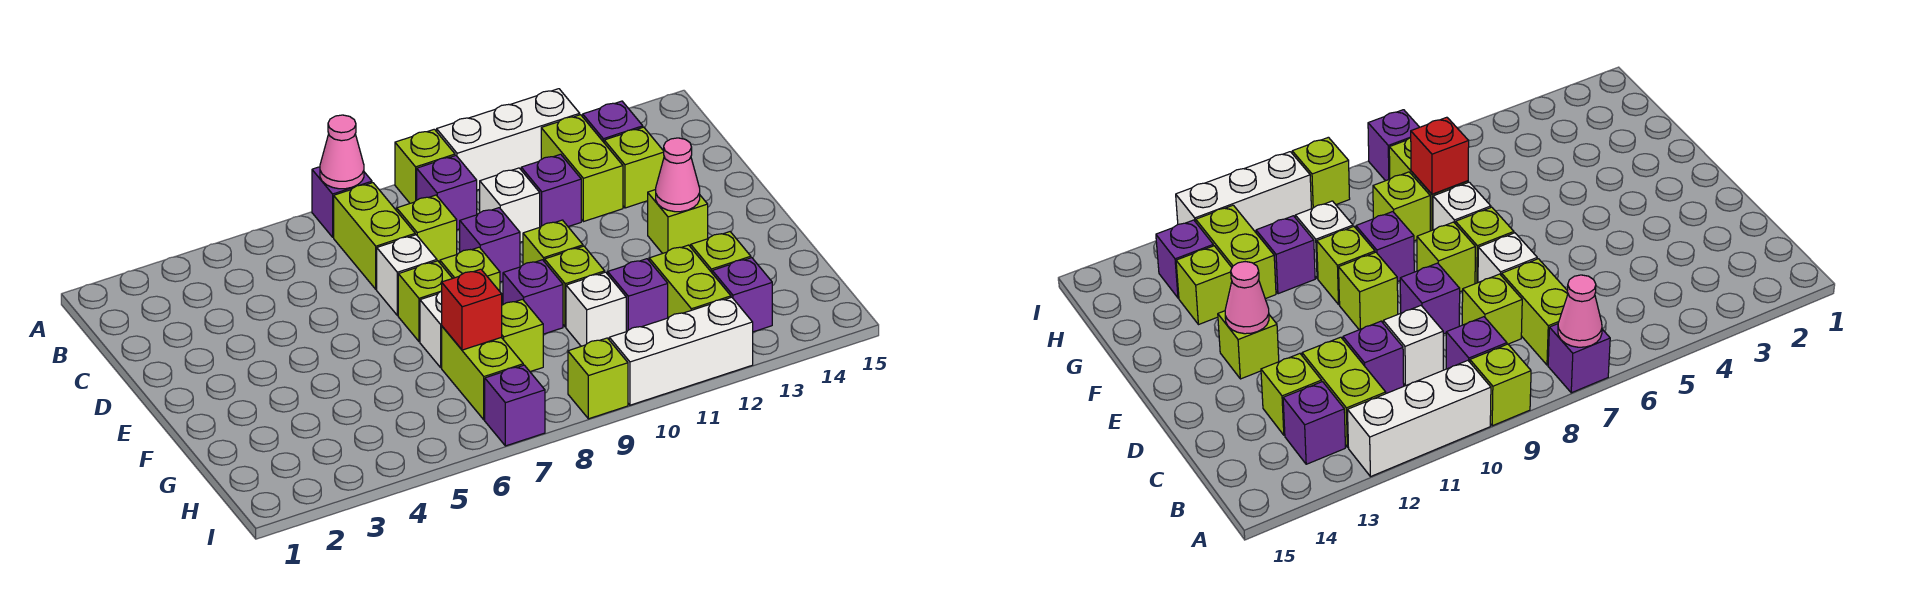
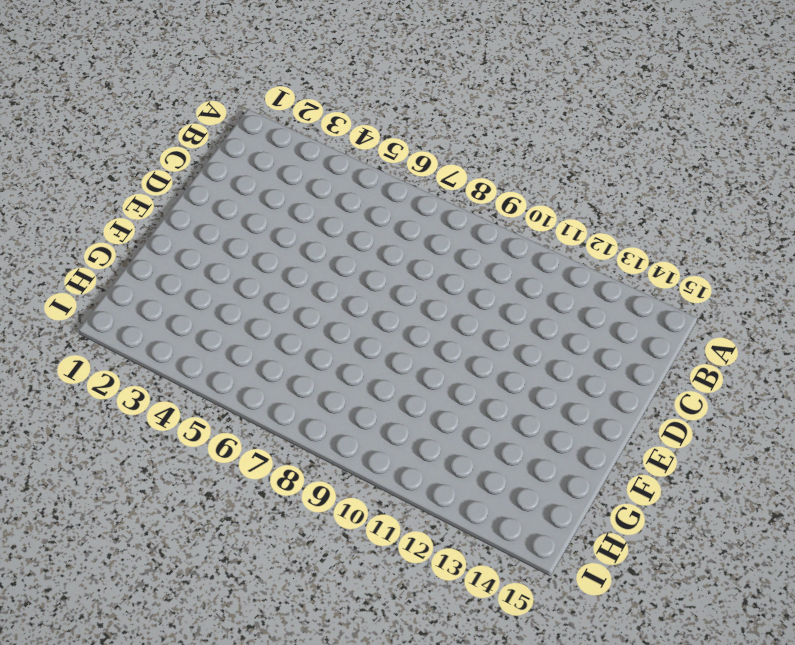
none -> purple brick A7 level 1
none -> lime brick A9 level 1
none -> white brick A10:A12 level 1
none -> lime brick B7:C7 level 1

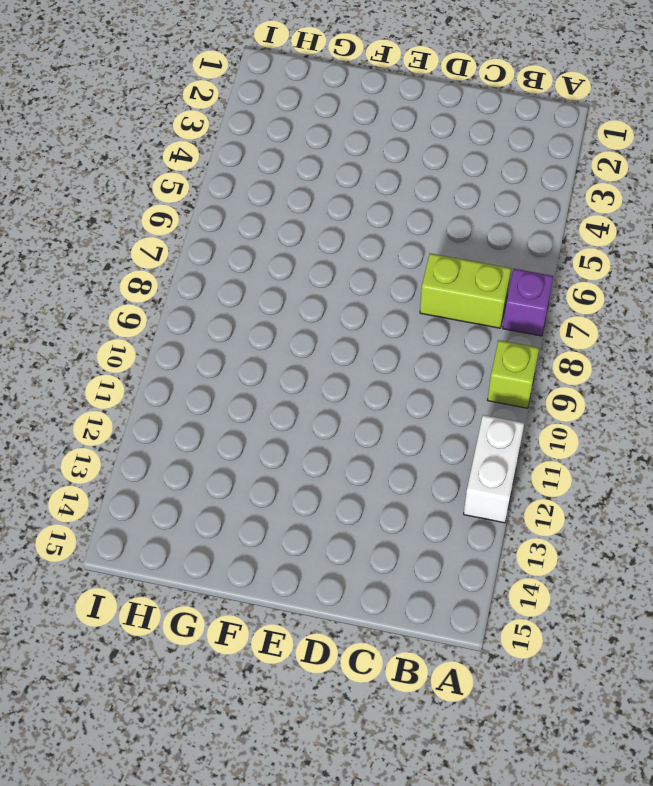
white brick A11:A12 level 1 -> white brick A10:A12 level 1
none -> purple brick B9 level 1
none -> lime brick B12:C12 level 1
none -> purple brick B13 level 1
none -> lime brick C8 level 1

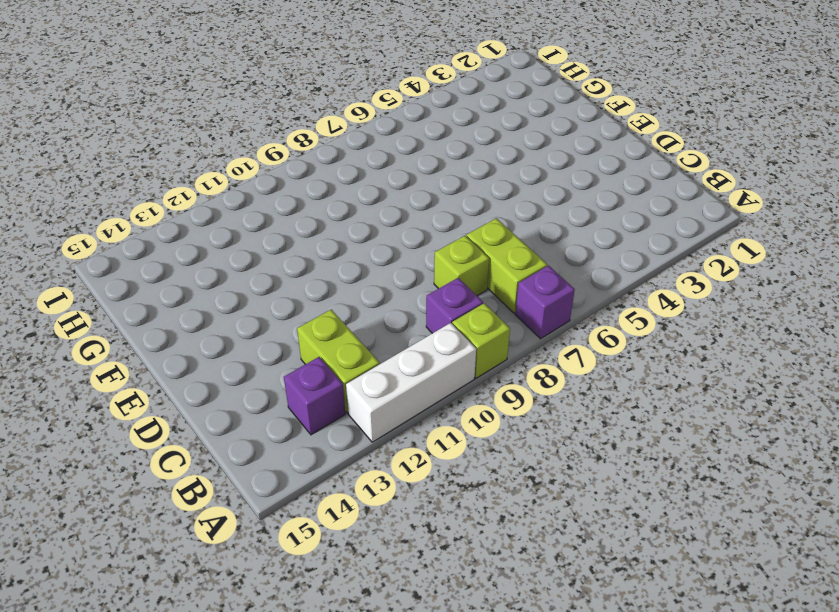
none -> white brick C10 level 1
none -> purple brick C11 level 1
none -> lime brick C13 level 1
none -> white brick D7 level 1

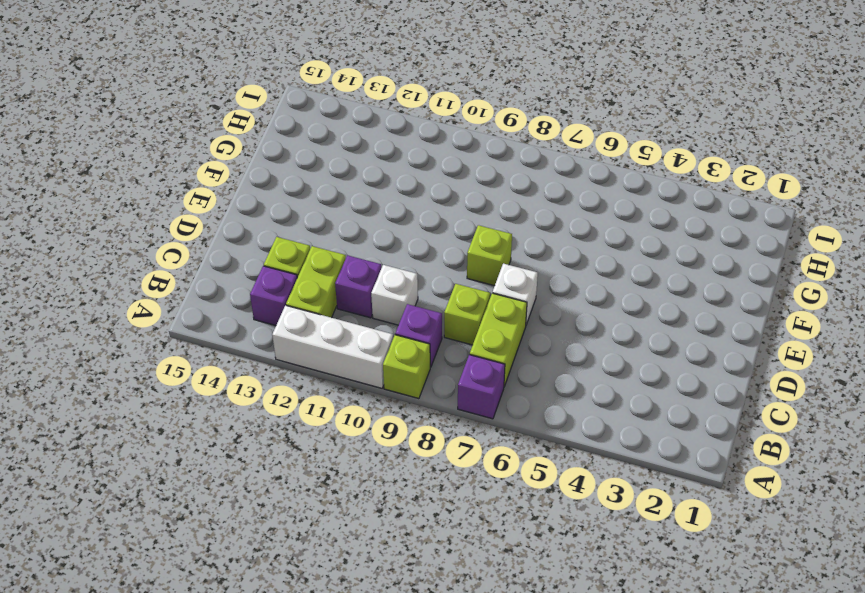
none -> purple brick D9 level 1
none -> lime brick E7 level 1
none -> lime brick E10 level 1
none -> lime brick E13 level 1

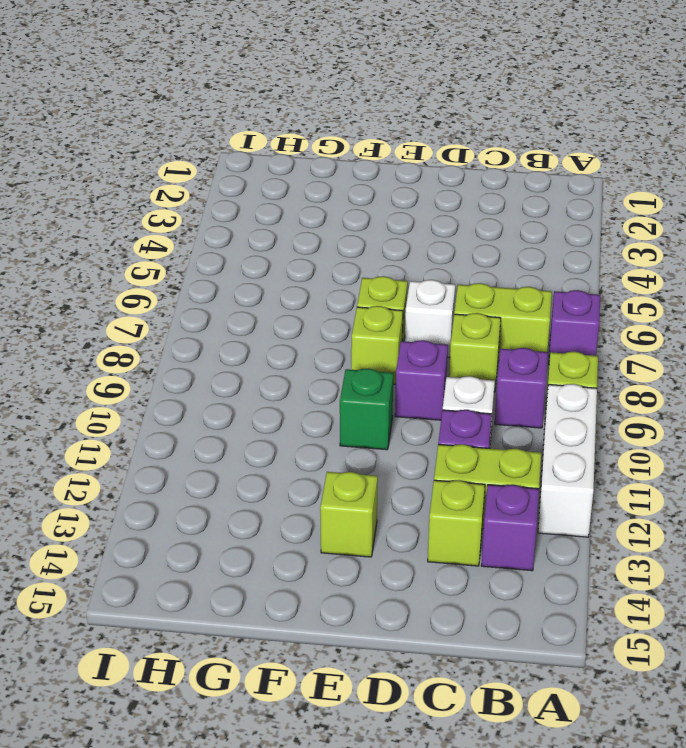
green brick E10 level 1 -> lime brick E10 level 1
none -> white brick F7 level 1
none -> purple brick F9 level 1
none -> lime brick F10 level 1
none -> lime brick G7:H7 level 1

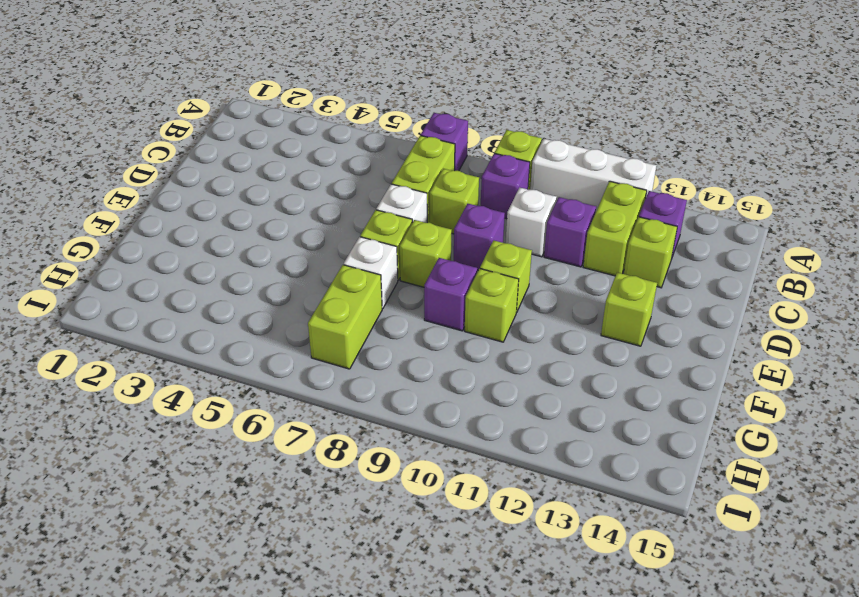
none -> lime brick G8 level 1
none -> white brick G10 level 1
none -> purple brick G11 level 1
none -> lime brick G12:H12 level 1

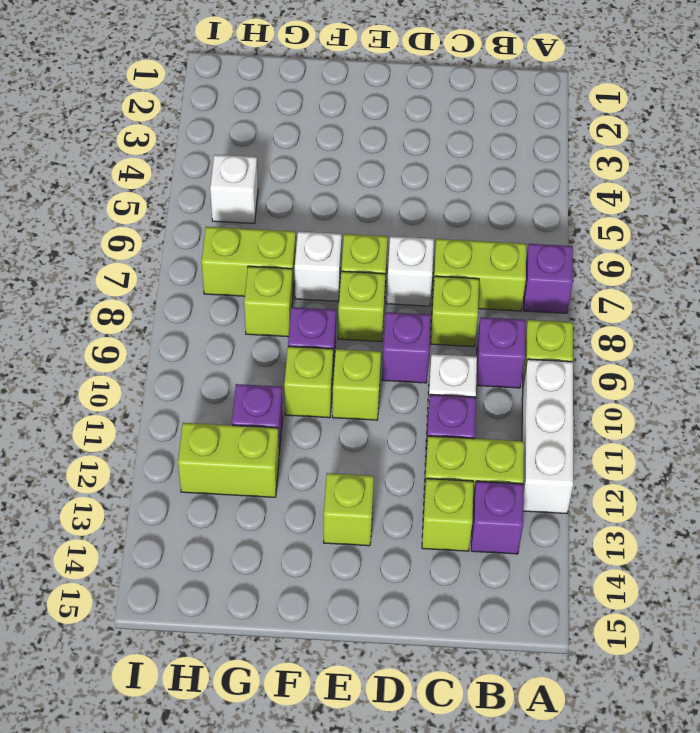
white brick H5 level 1 -> white brick G10 level 1
none -> lime brick G13 level 1
none -> purple brick H13 level 1
none -> purple brick I7 level 1
none -> lime brick I9 level 1

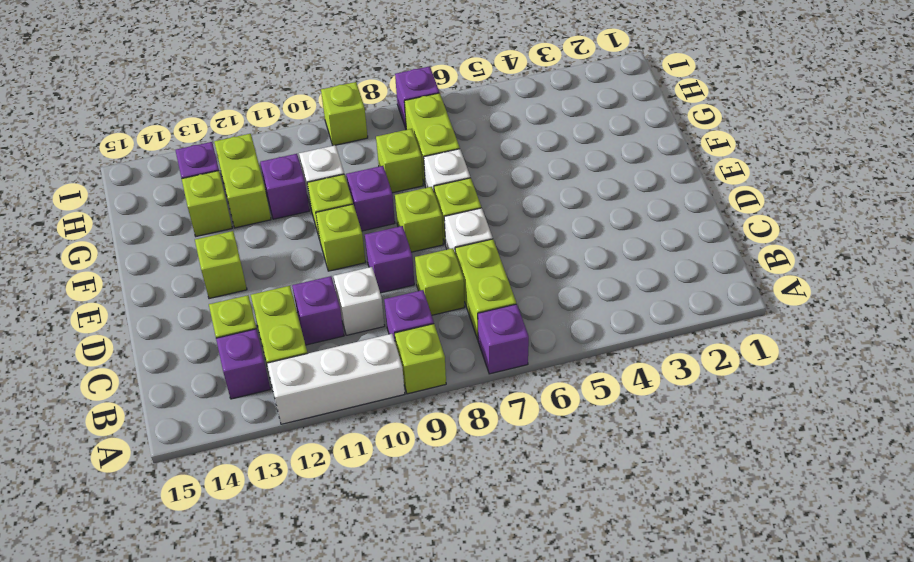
none -> white brick I10:I12 level 1
none -> pink cone A7 level 2
none -> pink cone E13 level 2
none -> red brick G7 level 2

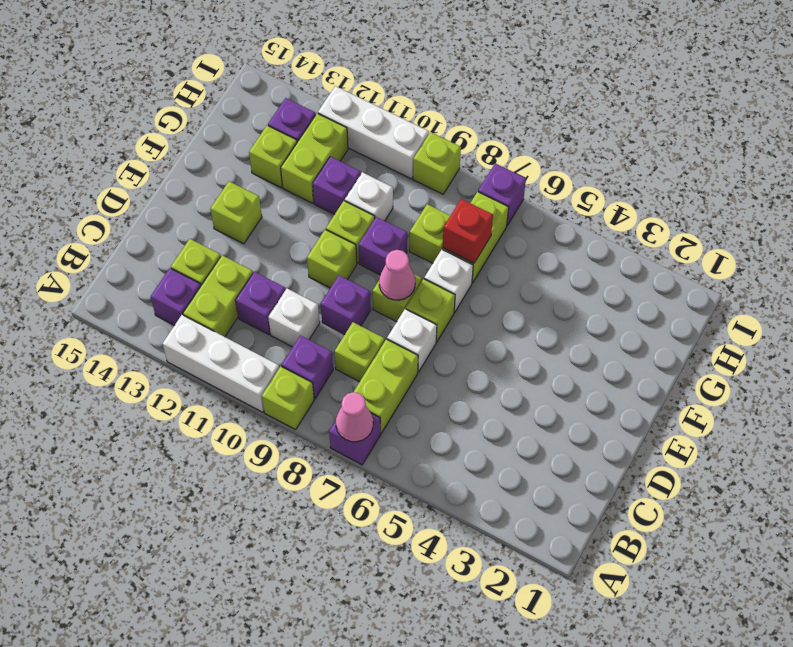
pink cone E8 level 2 -> pink cone E13 level 2

